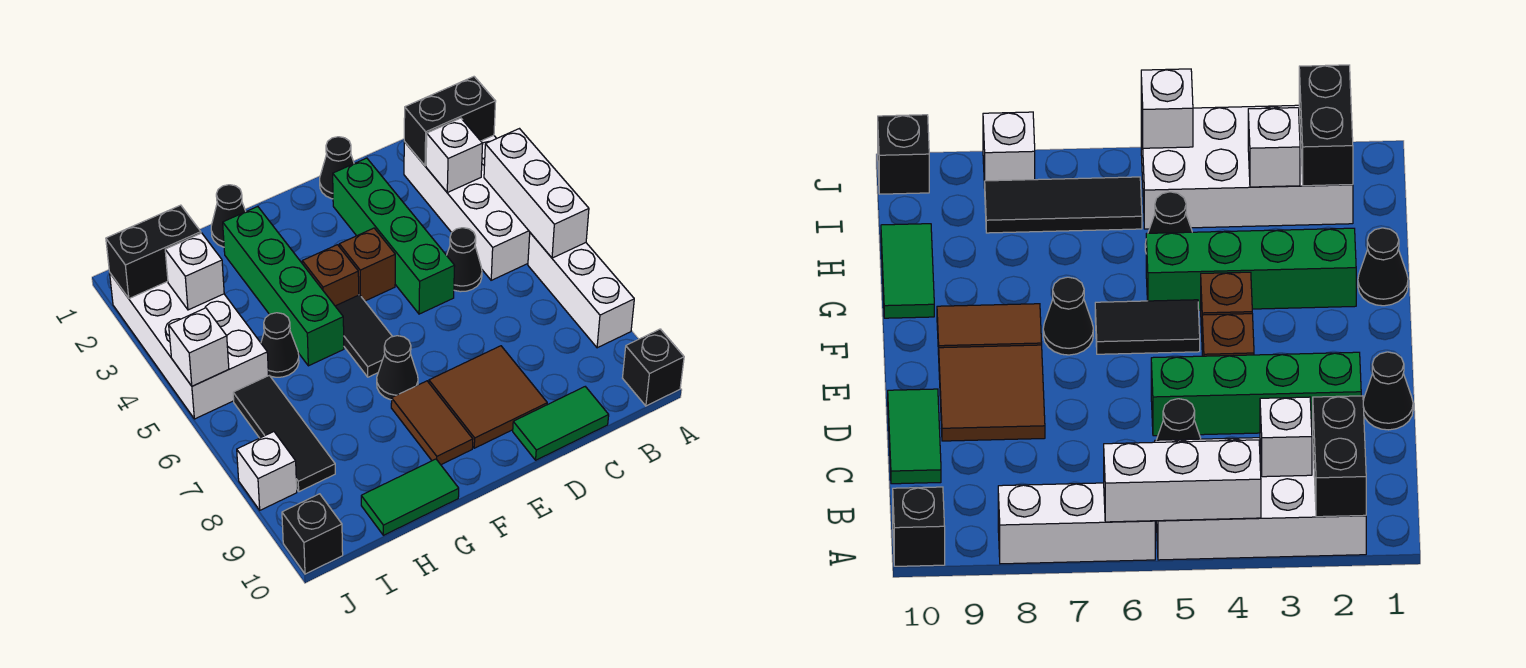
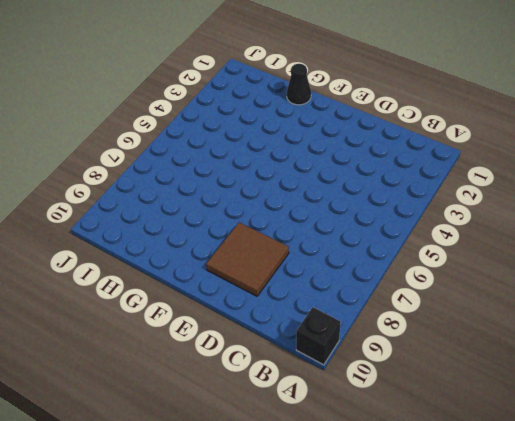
none -> white brick A2:B5 level 1
none -> white brick A6:A8 level 1
none -> black cone C5 level 1

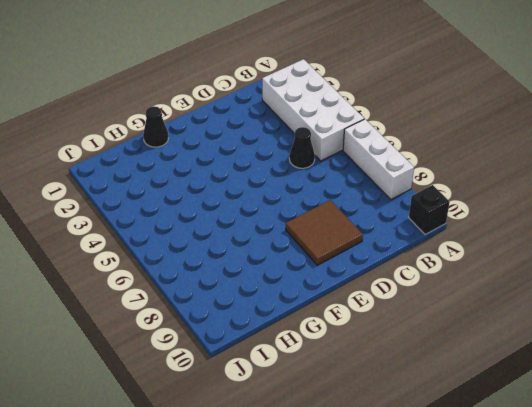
none -> green tile C10:D10 level 1
none -> black cone D1 level 1
none -> green brick D2:D5 level 1

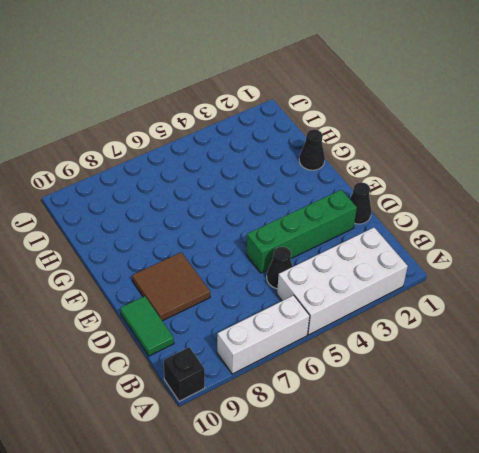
none -> brown brick E4 level 1
none -> brown brick F4 level 1
none -> black tile F5:F6 level 1

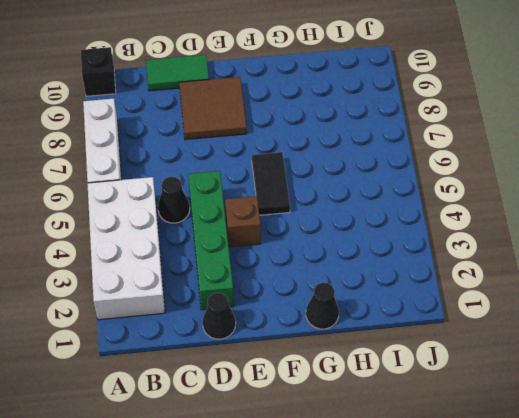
none -> brown brick F4 level 1
none -> black cone F7 level 1
none -> brown tile F8:F9 level 1

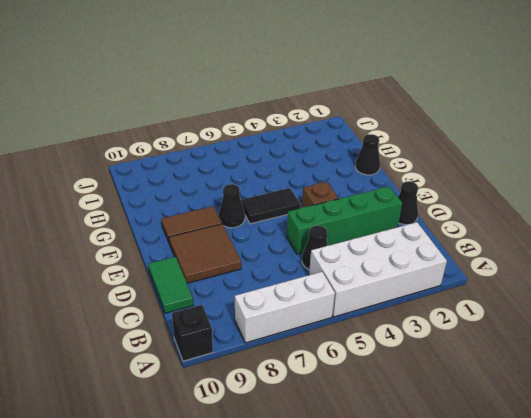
none -> brown brick F4 level 1
none -> green brick G2:G5 level 1
none -> green tile G10:H10 level 1

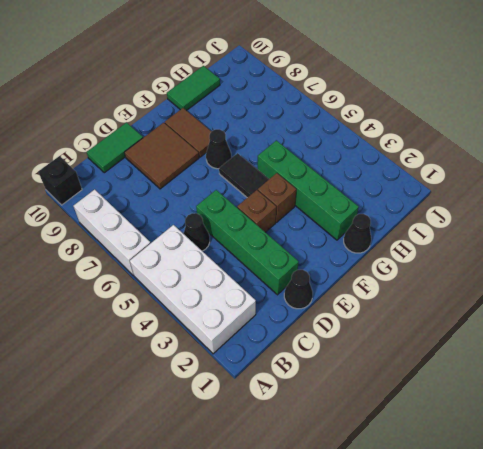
none -> black cone H5 level 1
none -> white brick I2:J5 level 1
none -> black tile I6:I8 level 1

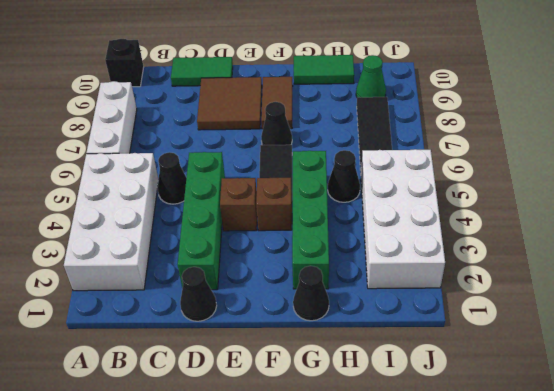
green cone I9 level 1 -> none
none -> white brick J8 level 1
none -> black brick J10 level 1
none -> black brick A2:B2 level 2

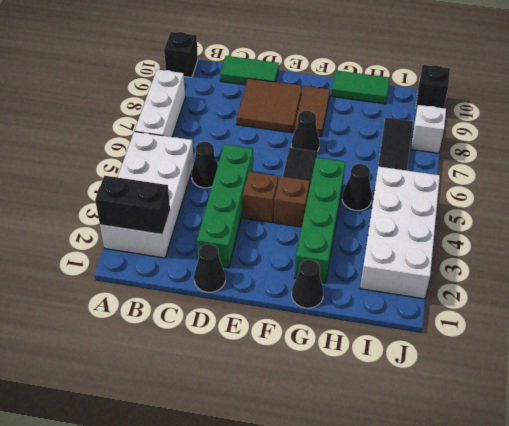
none -> white brick A4:A6 level 2
none -> white brick B3 level 2
none -> black brick I2:J2 level 2

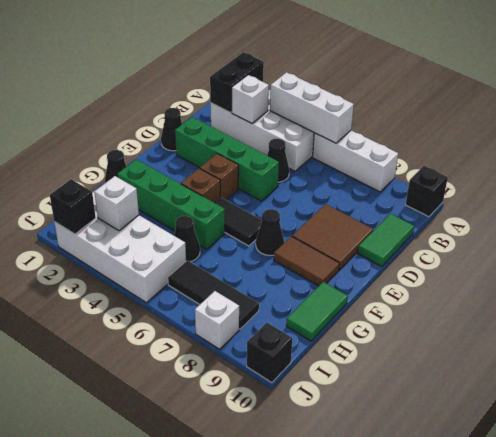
black brick J2 level 2 -> black brick I2:J2 level 2
none -> white brick J5 level 2

